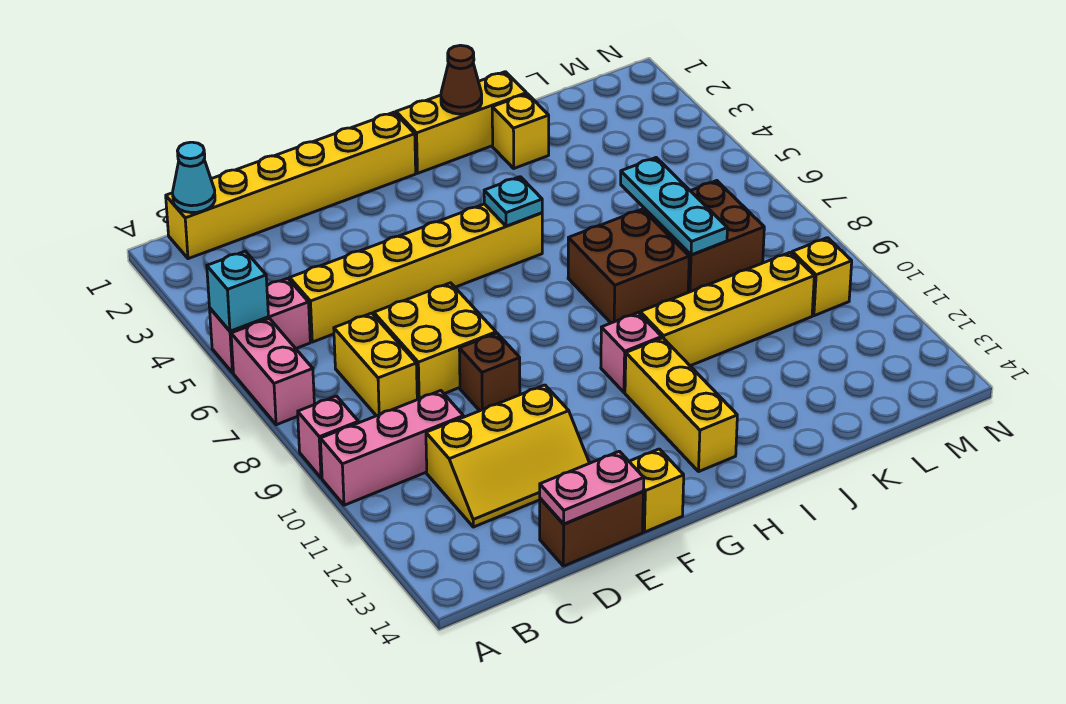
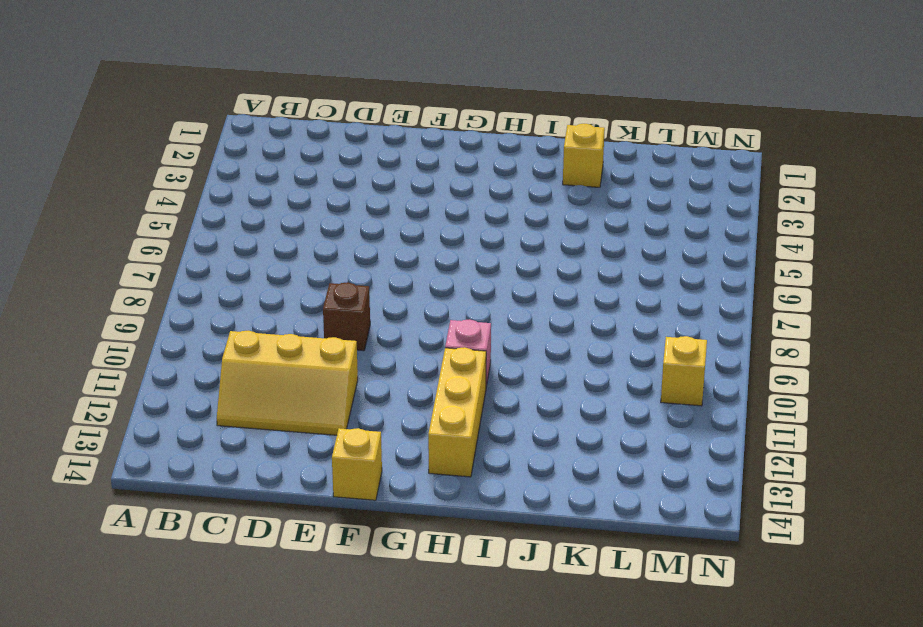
none -> pink brick A5:B5 level 1
none -> pink brick A6:A7 level 1
none -> pink brick A9 level 1

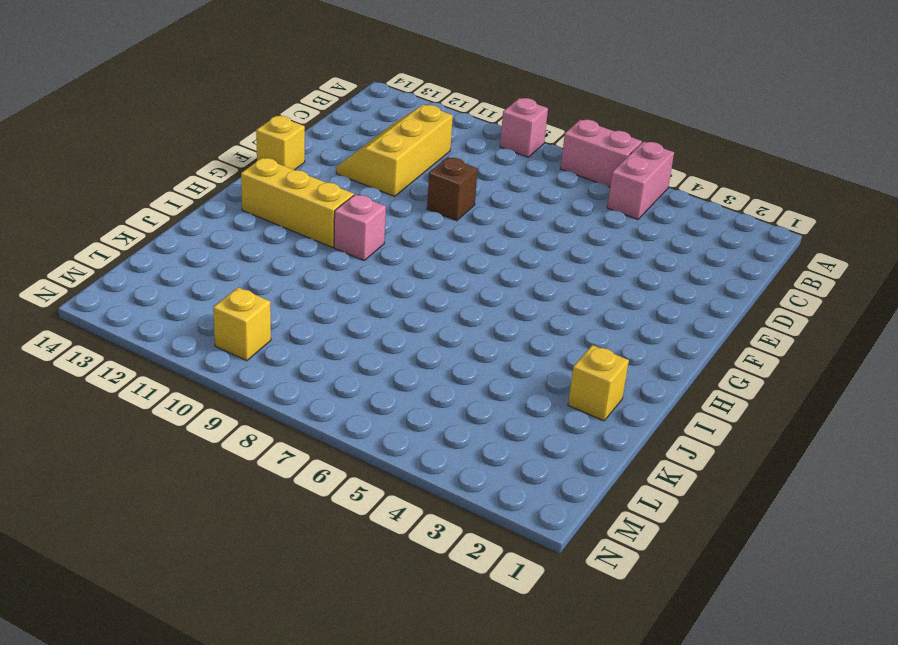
none -> pink brick A10:C10 level 1
none -> yellow brick B1:G1 level 1
none -> yellow brick C5:H5 level 1

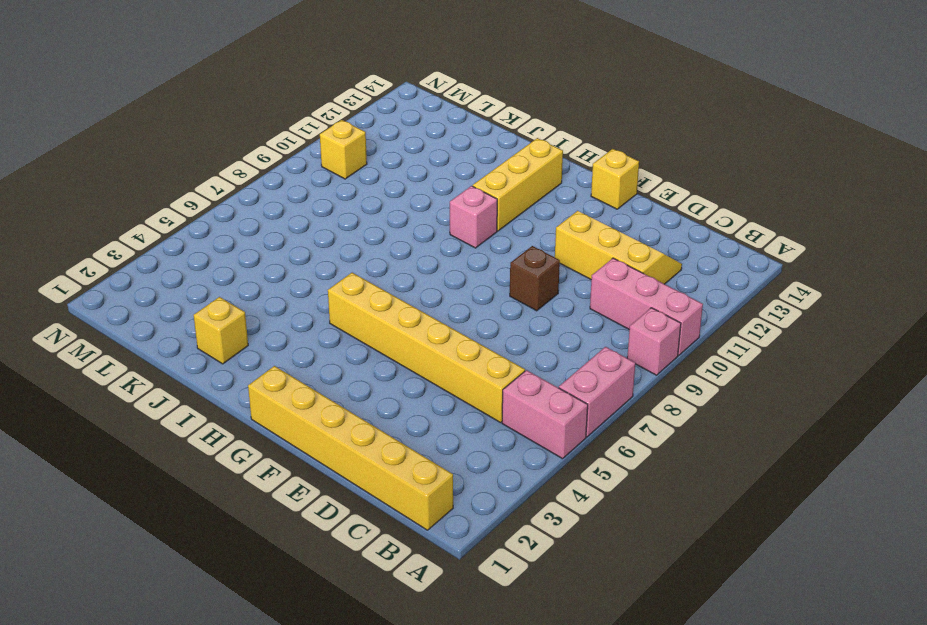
none -> yellow brick C7:C8 level 1
none -> yellow brick D7:E8 level 1
none -> brown brick D14:E14 level 1

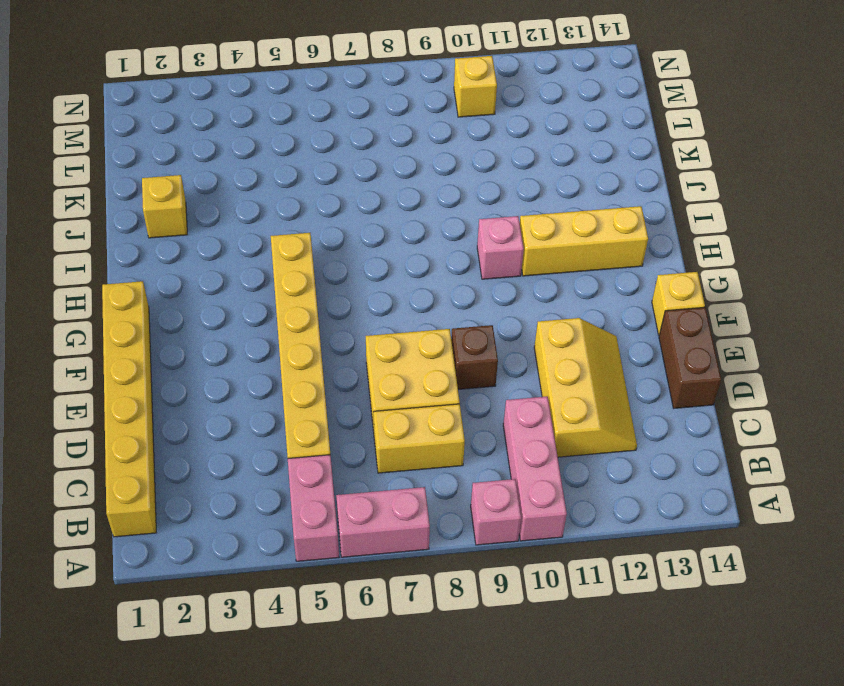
none -> yellow brick H1:J1 level 1
none -> brown brick I7:J8 level 1
none -> yellow brick I10:L10 level 1

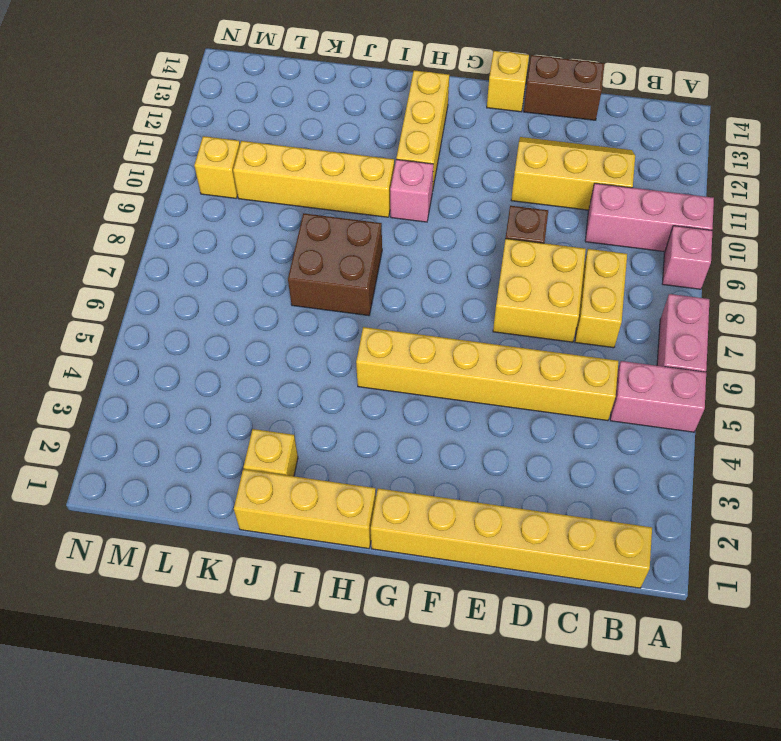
none -> brown brick K7:L8 level 1
none -> cyan brick A5 level 2
none -> cyan cone B1 level 2

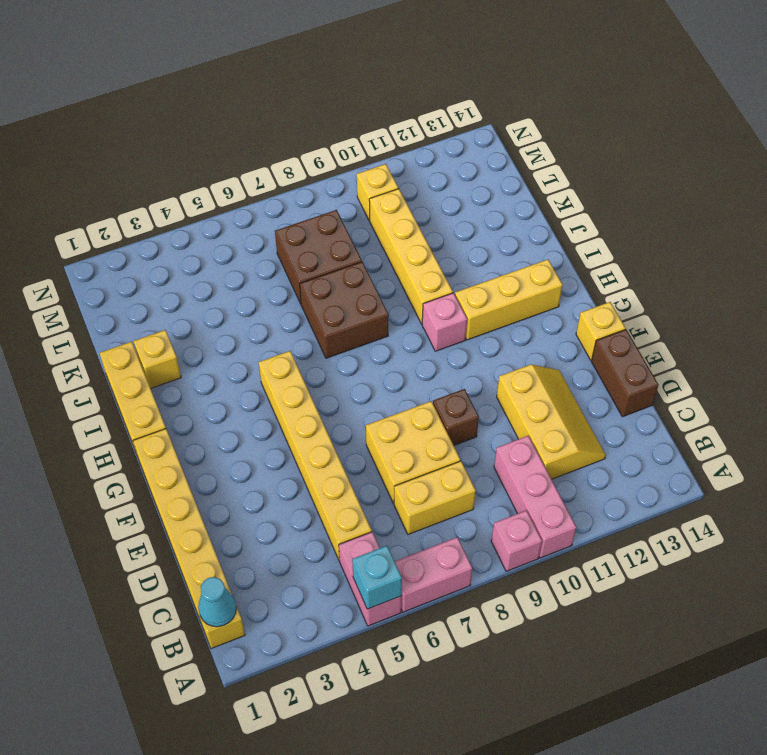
none -> pink plate D14:E14 level 2
none -> cyan plate H5 level 2
none -> brown cone I1 level 2

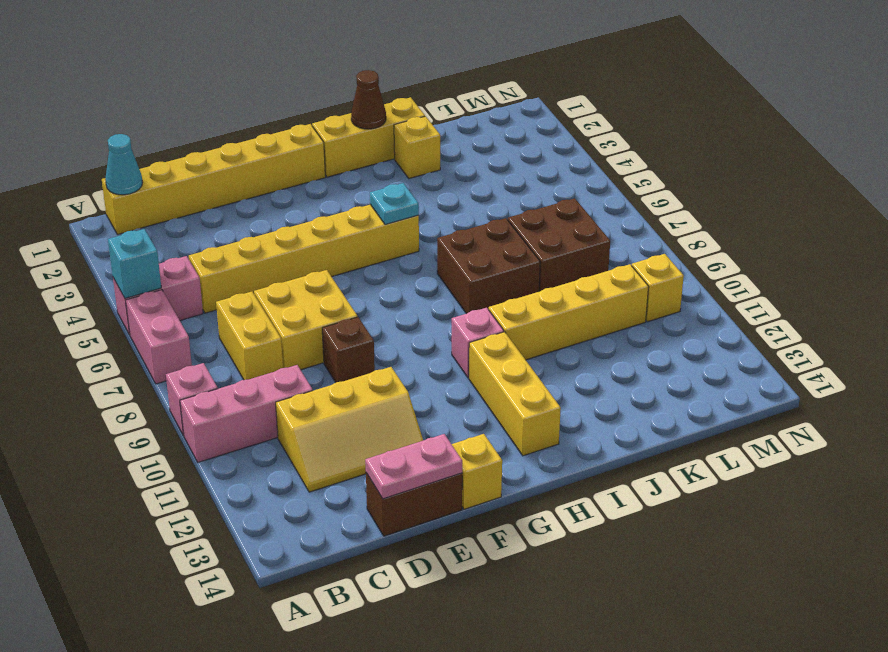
none -> cyan plate K6:K8 level 2

